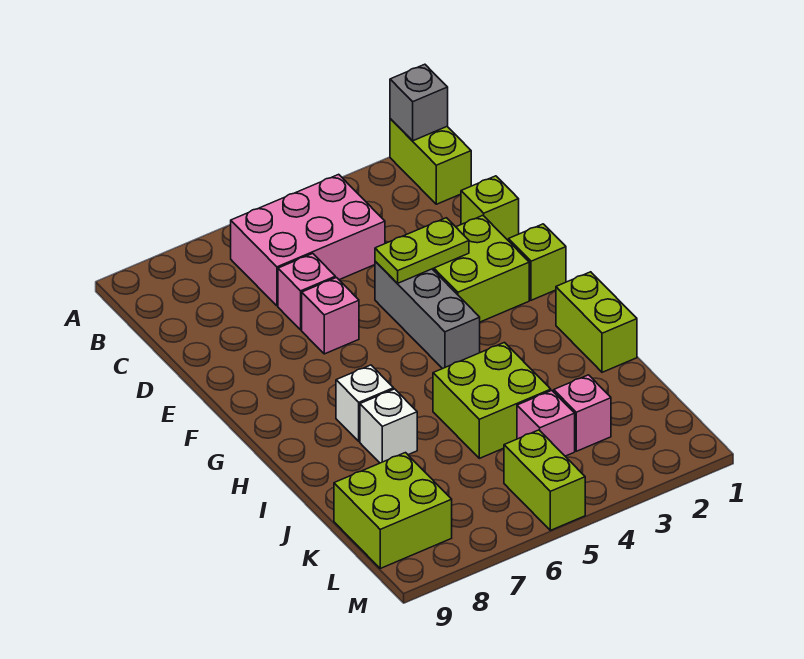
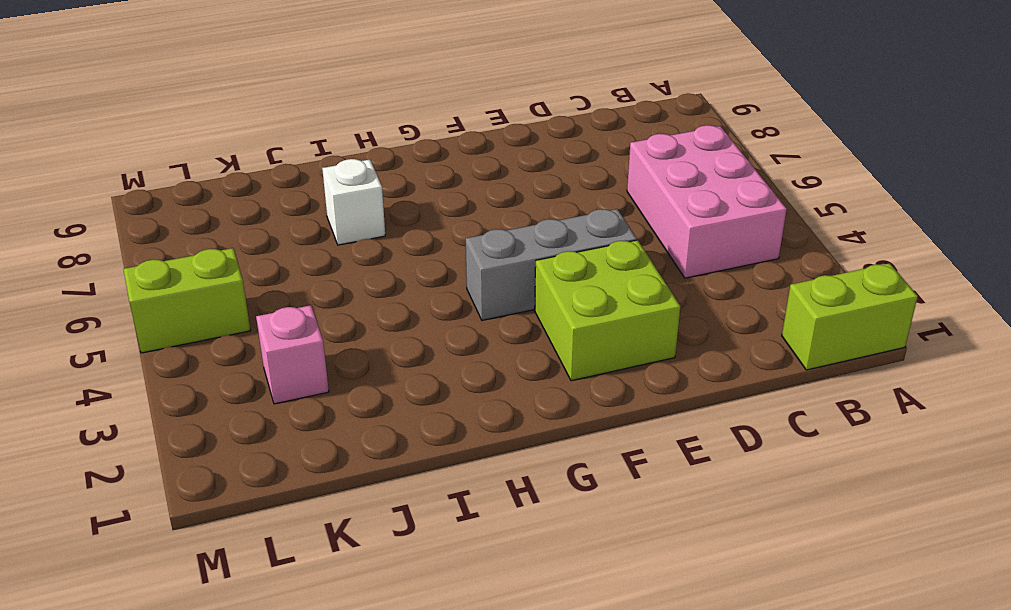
none -> lime brick D1 level 1
none -> pink brick D6 level 1
none -> pink brick E6 level 1

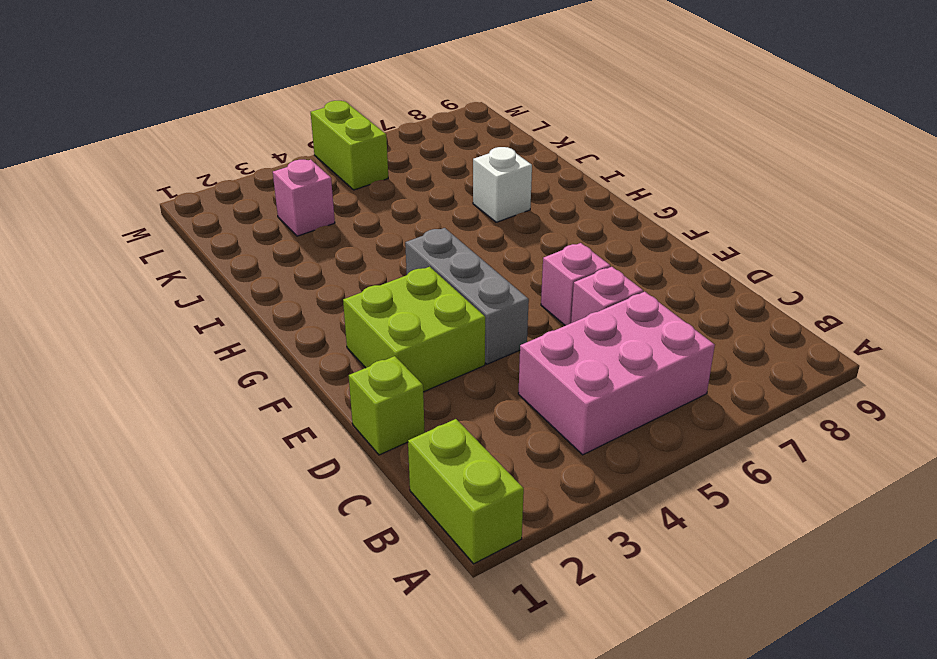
none -> lime brick F1 level 1
none -> lime brick H1:I1 level 1
none -> white brick H7 level 1

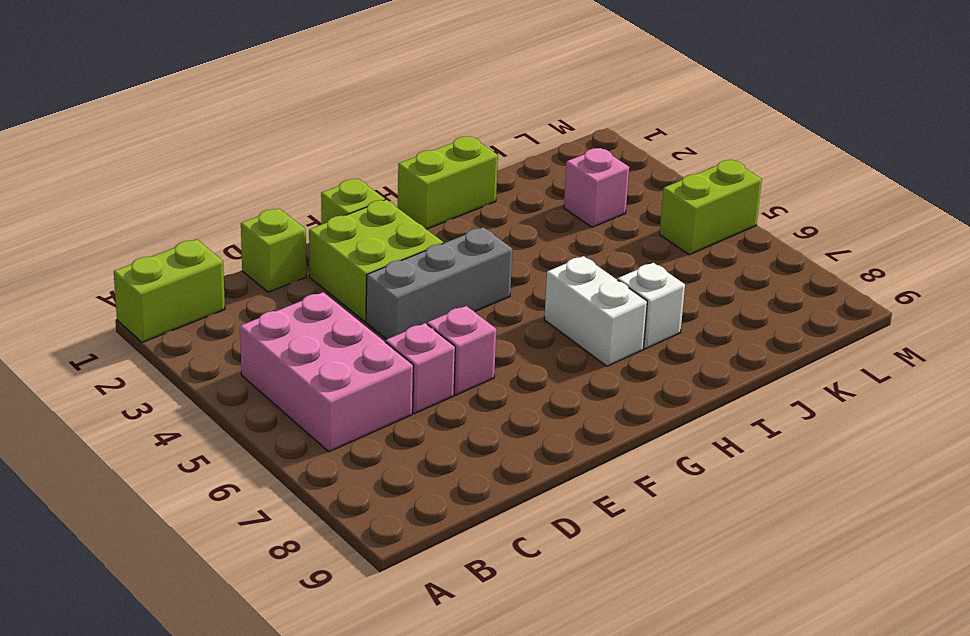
white brick H6:H7 level 1 -> white brick H7 level 1
none -> lime brick I4:J5 level 1
none -> pink brick K4 level 1
none -> lime brick K8:L9 level 1

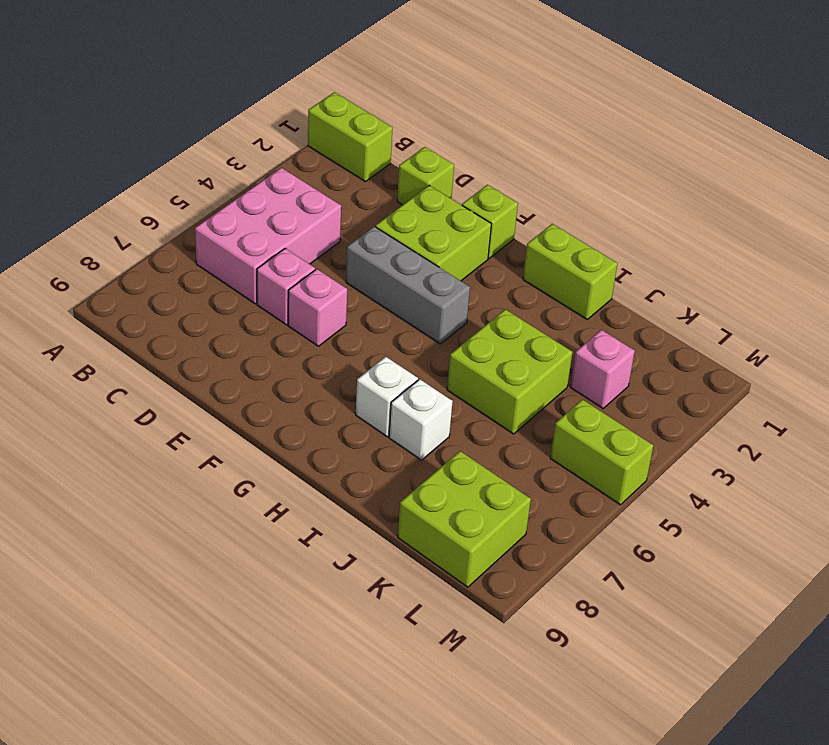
none -> pink brick K4 level 1
none -> grey brick A1 level 2
none -> lime plate E3:E4 level 2

